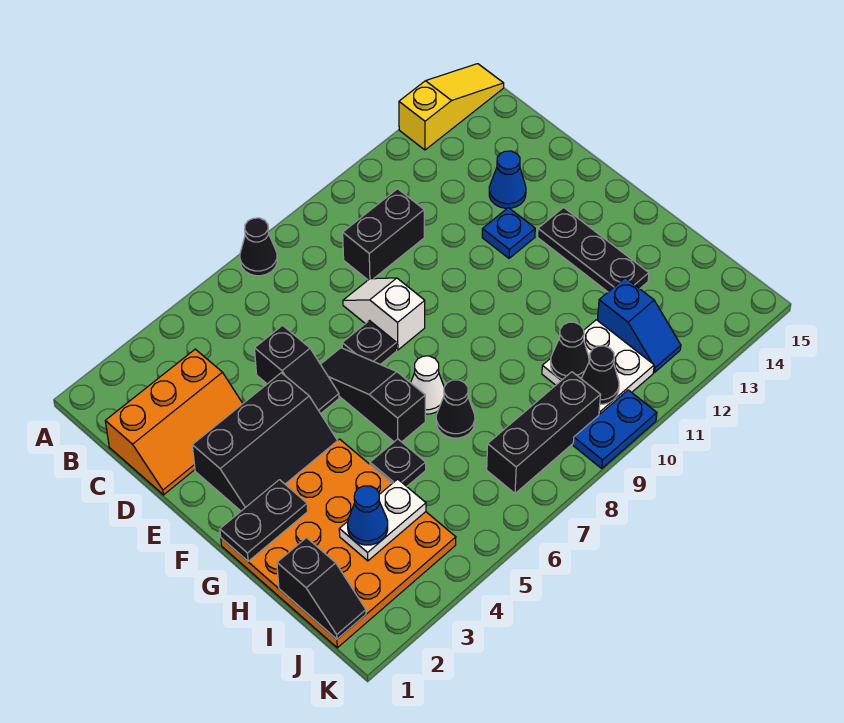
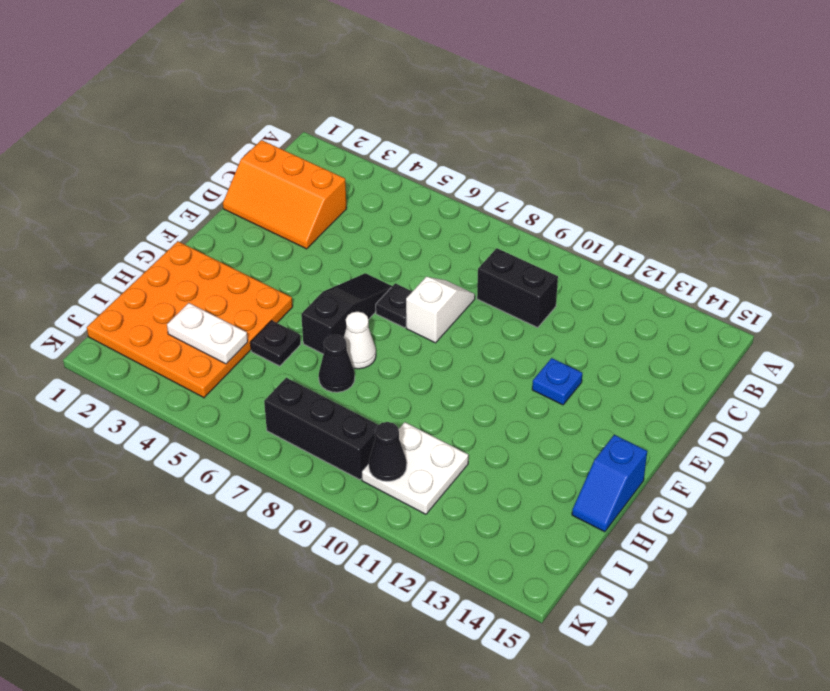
blue slope G15:H15 level 1 top G -> blue slope I12:J12 level 1 top I
none -> black cone A7 level 1
none -> yellow slope A13:A15 level 1 top 13
none -> black slope D5:E5 level 1 top D

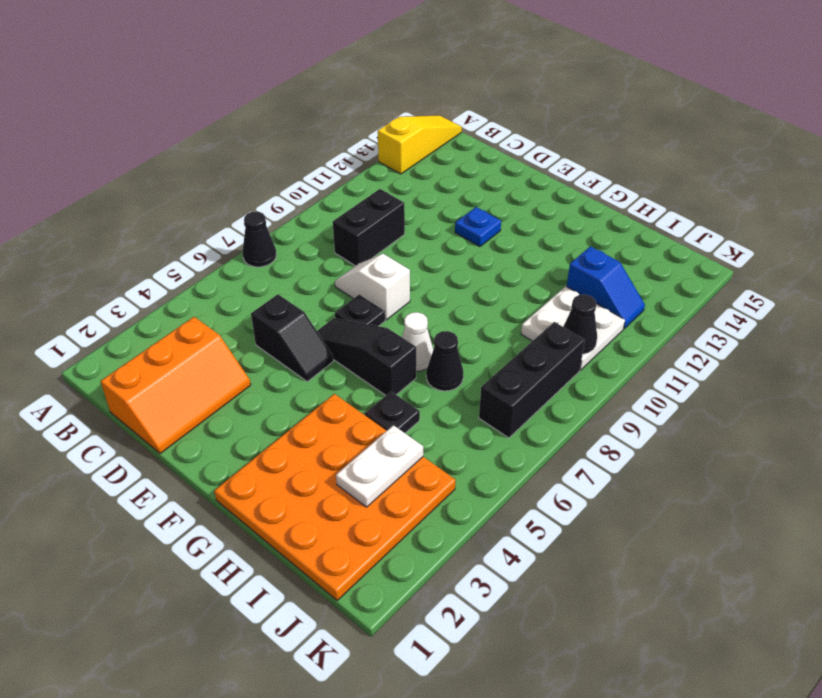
none -> blue cone D13 level 1
none -> black slope E2:F4 level 1 top E
none -> black plate F13:H13 level 1

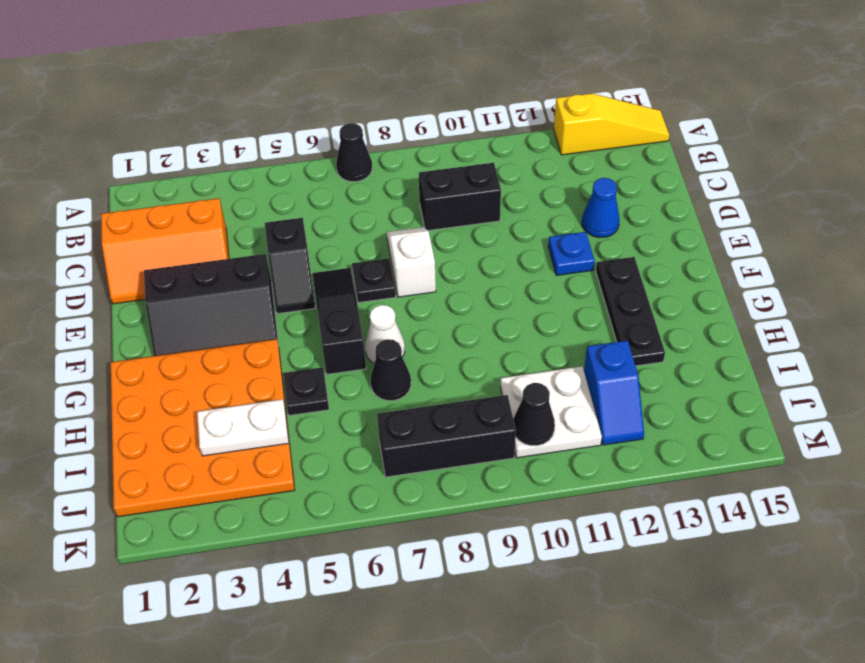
none -> blue plate K9:K10 level 1
none -> black plate G1:G2 level 2
none -> black slope I1:J1 level 2 top I

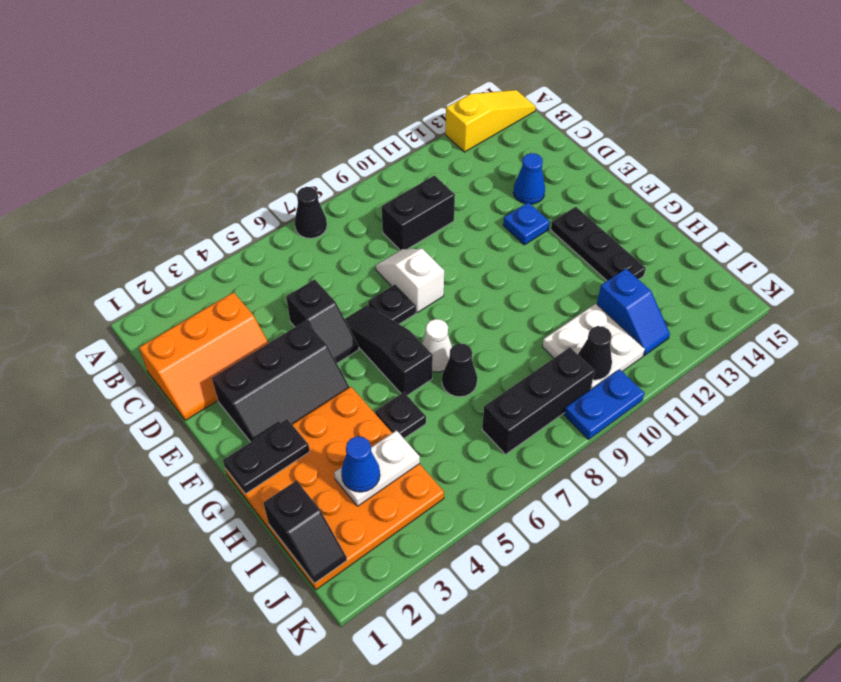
none -> black cone I10 level 2

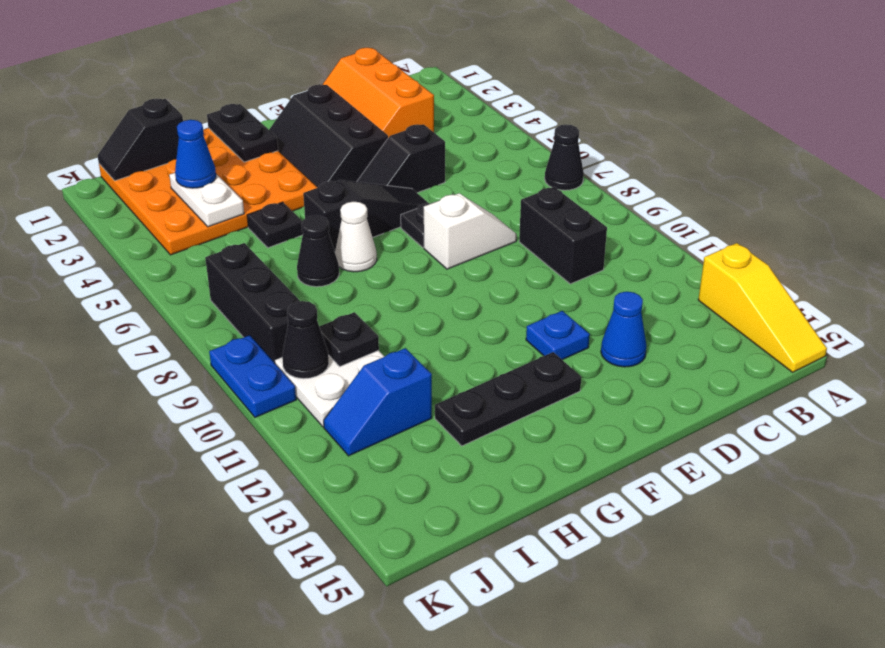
black plate I10 level 2 -> black cone I10 level 2

